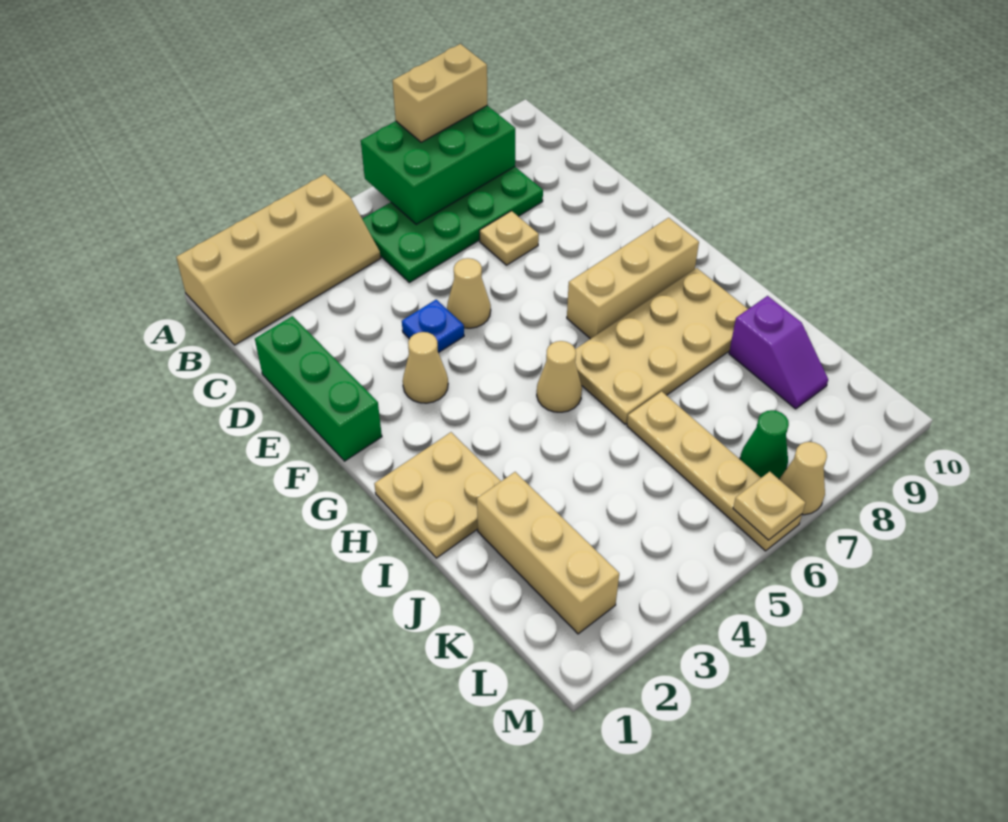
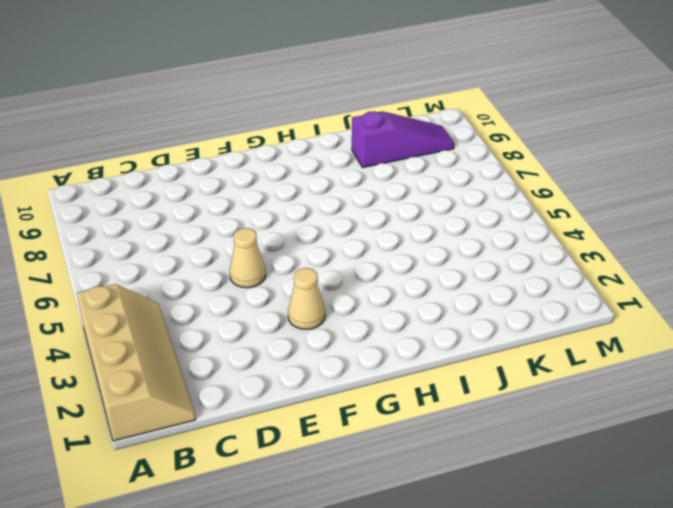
purple slope J9:L9 level 1 top J -> purple slope J9:K9 level 1 top J
none -> green plate B5:C8 level 1
none -> green brick D1:F1 level 1
none -> tan plate D7 level 1

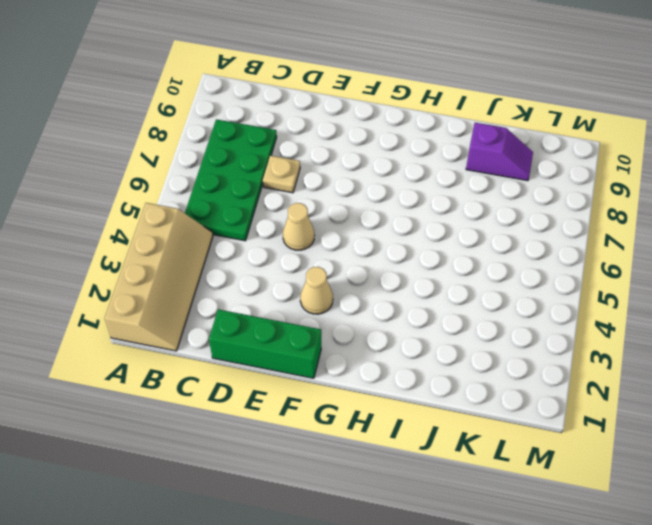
none -> blue plate E4 level 1
none -> tan brick G7:G9 level 1
none -> tan plate H1:I2 level 1

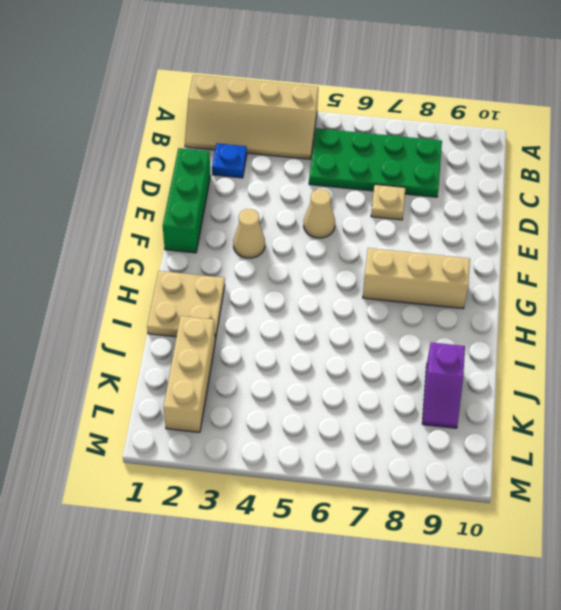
blue plate C2 level 1 -> blue plate E4 level 1
none -> tan cone H5 level 1
none -> tan plate H6:I9 level 1
none -> tan plate J6:M6 level 1

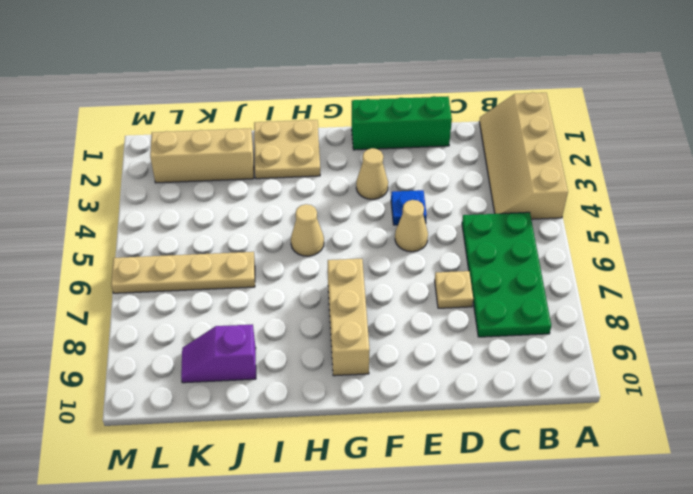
none -> tan plate H6:I9 level 1
none -> green cone L7 level 1
none -> tan cone M7 level 1

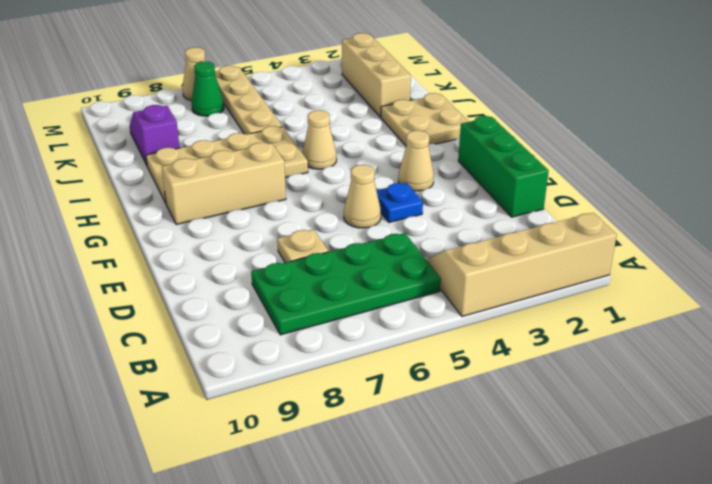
none -> green brick A6:B8 level 2
none -> tan plate M6 level 2
none -> tan brick A7:A8 level 3

